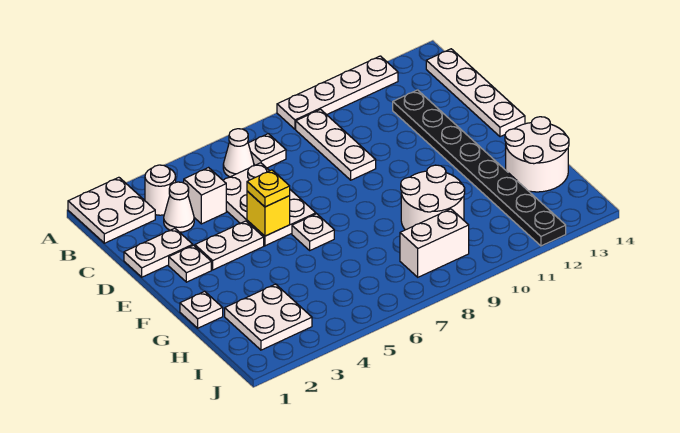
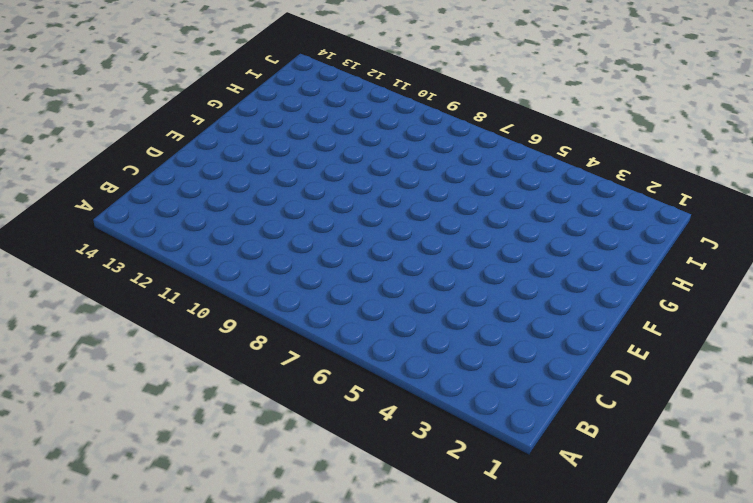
none -> white plate A1:B2 level 1
none -> white plate A9:A12 level 1
none -> white round brick B3 level 1

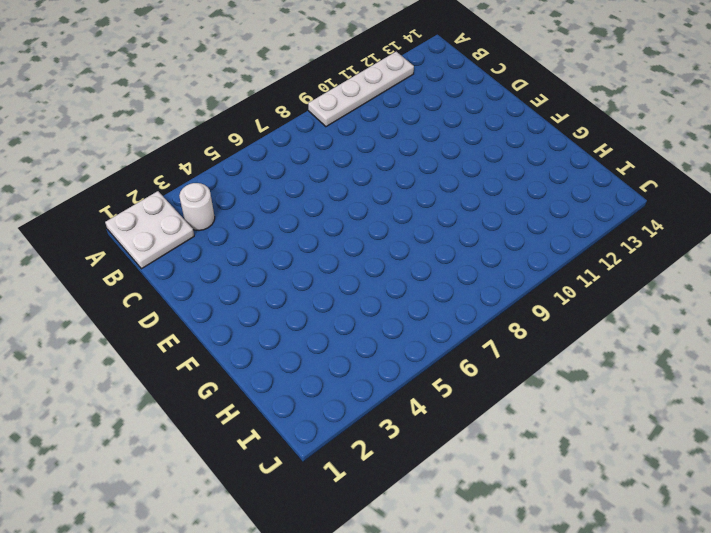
none -> white cone B6 level 1
none -> white plate B7 level 1
none -> white plate B9:D9 level 1

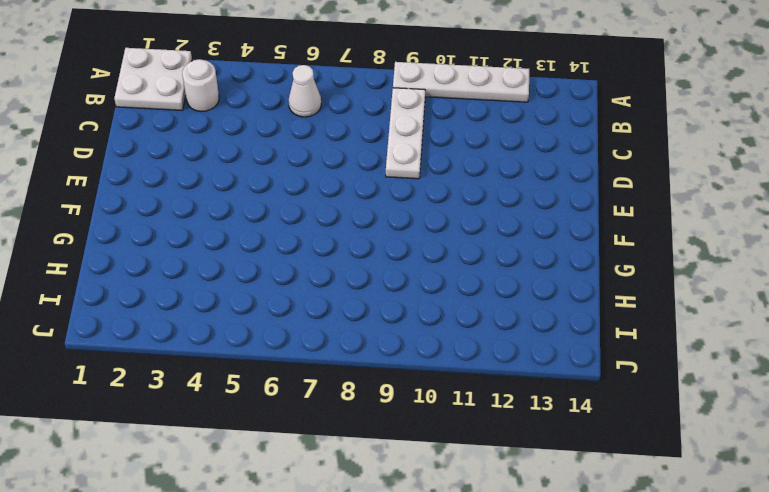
none -> white plate B7 level 1
none -> white plate B14:E14 level 1
none -> white cone C3 level 1

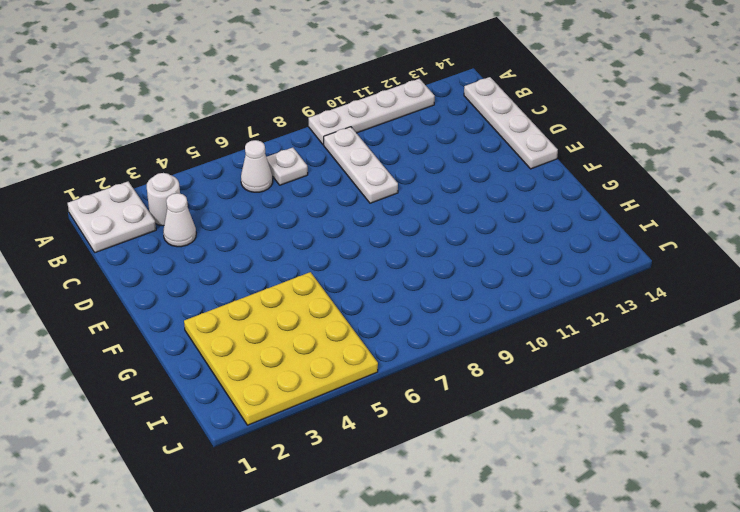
yellow plate G2:J5 level 1 -> white plate H2:I3 level 1
none -> white brick C4 level 1
none -> white plate C5:E6 level 1
none -> black plate C12:J12 level 1

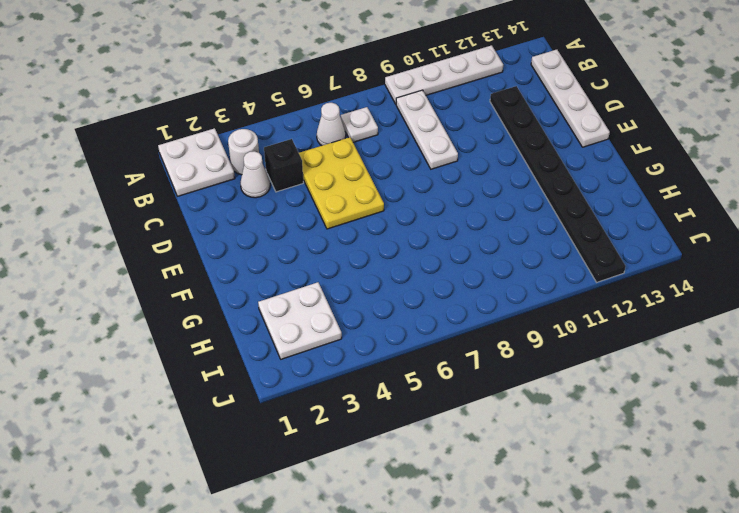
black brick C4 level 1 -> white brick C4 level 1
yellow plate C5:E6 level 1 -> white plate C5:E6 level 1
none -> white plate D1:D2 level 1
none -> white plate E2 level 1
none -> white plate E3:E4 level 1

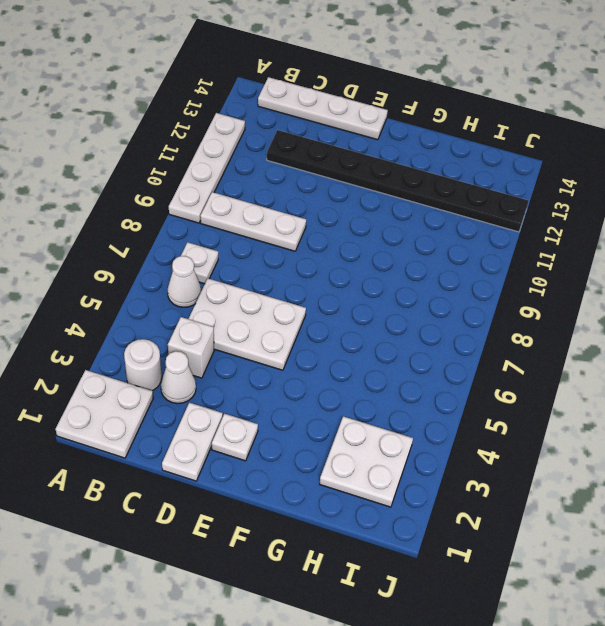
none -> white plate E3:E4 level 1
none -> white plate F6 level 1
none -> white plate G1 level 1

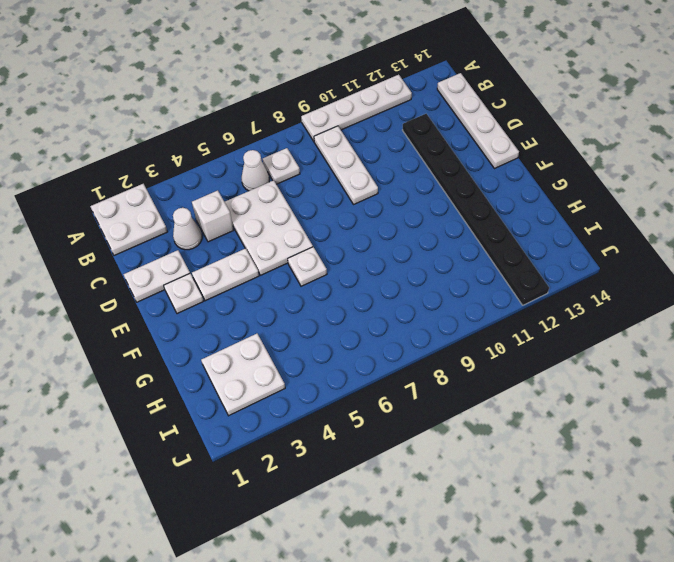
none -> white round brick B3 level 1
none -> white plate G1 level 1
none -> white round brick G9:H10 level 1

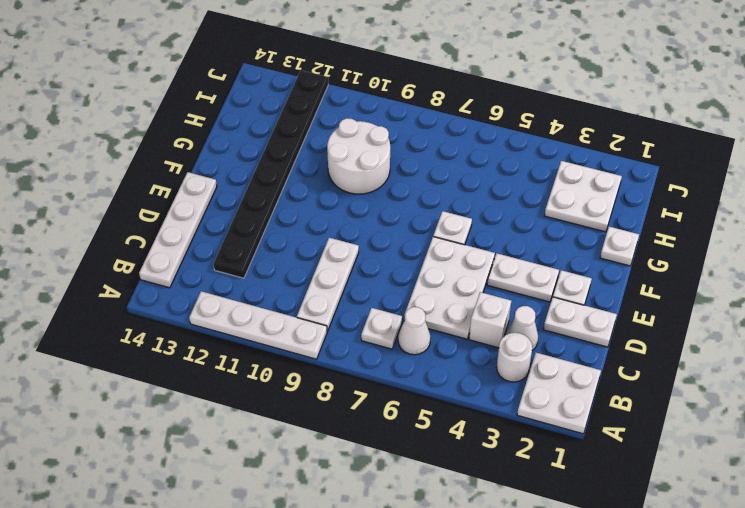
none -> white round brick G13:H14 level 1
none -> white brick I8:I9 level 1
none -> yellow brick E5 level 2

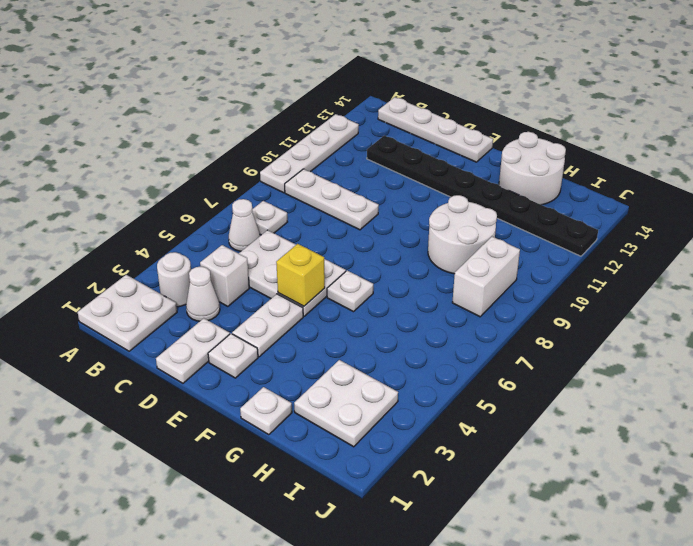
none -> yellow plate E5 level 3

